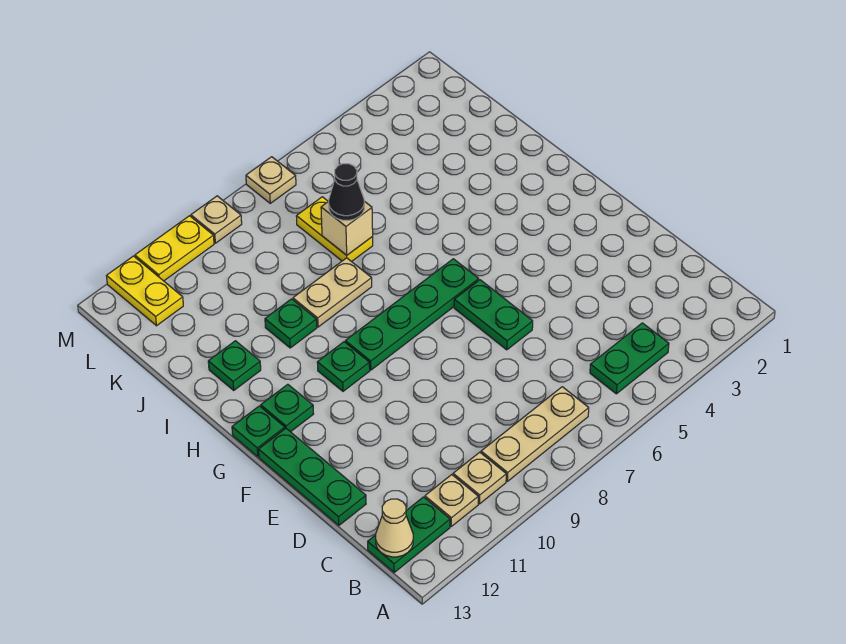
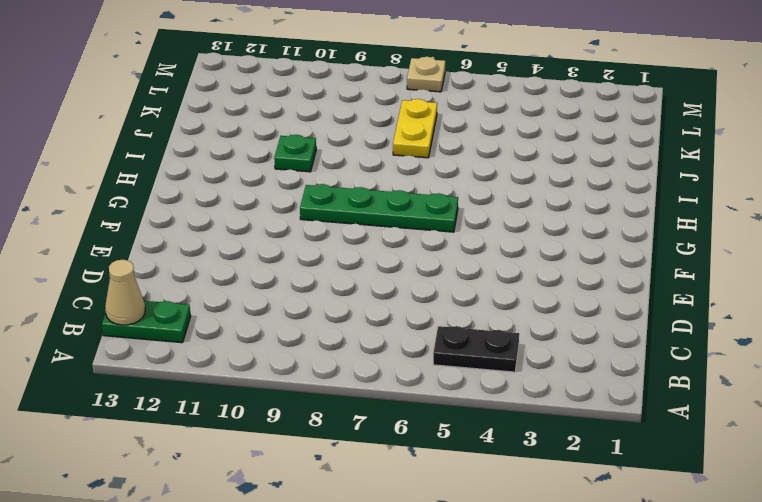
black plate B4:B5 level 1 -> green plate B4:B5 level 1
none -> tan plate B7:B9 level 1
none -> tan plate B10 level 1
none -> tan plate B11 level 1

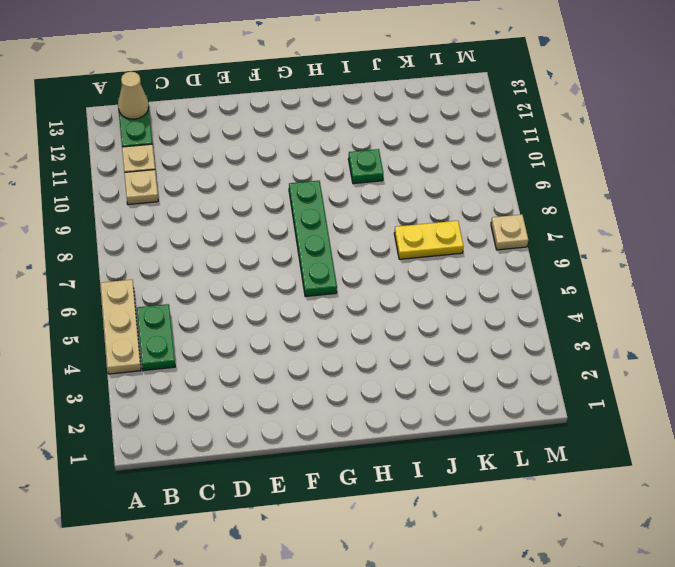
tan plate A4:A6 level 1 -> tan plate B7:B9 level 1
none -> green plate D13:F13 level 1
none -> green plate E6:F6 level 1
none -> green plate G10 level 1

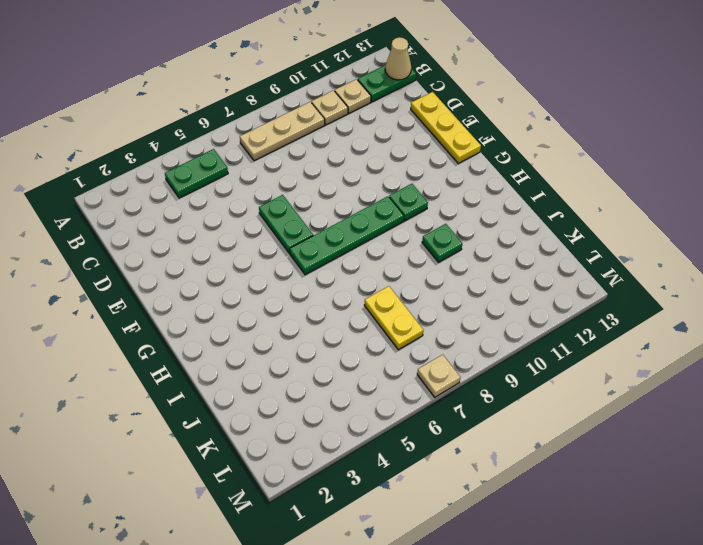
yellow plate D13:F13 level 1 -> green plate D13:F13 level 1
none -> green plate G12 level 1
none -> green plate G13 level 1
none -> tan plate I8:I9 level 1

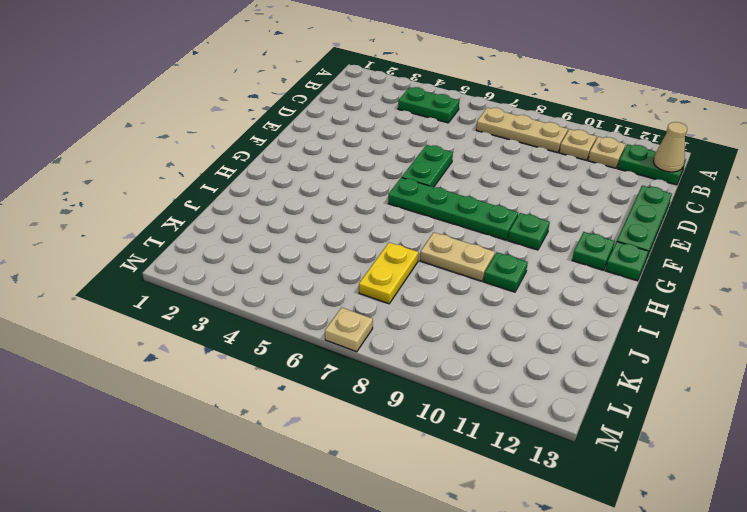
none -> green plate I12 level 1
none -> yellow plate L12:M12 level 1
none -> tan plate M9 level 1

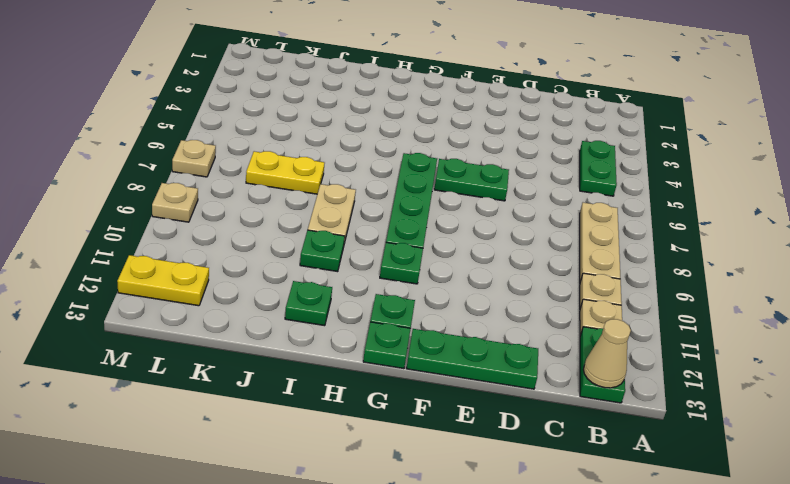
none -> yellow plate M10:M11 level 1
none -> tan brick J7 level 2
none -> black cone J7 level 3

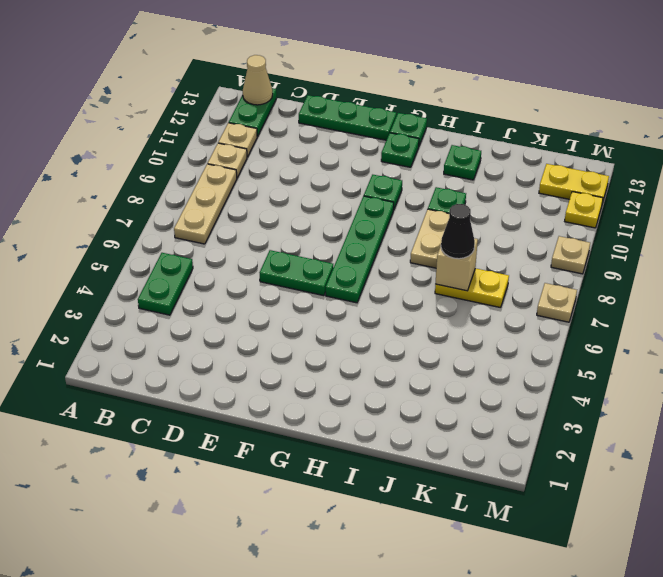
yellow plate M11 level 1 -> yellow plate M10:M11 level 1

